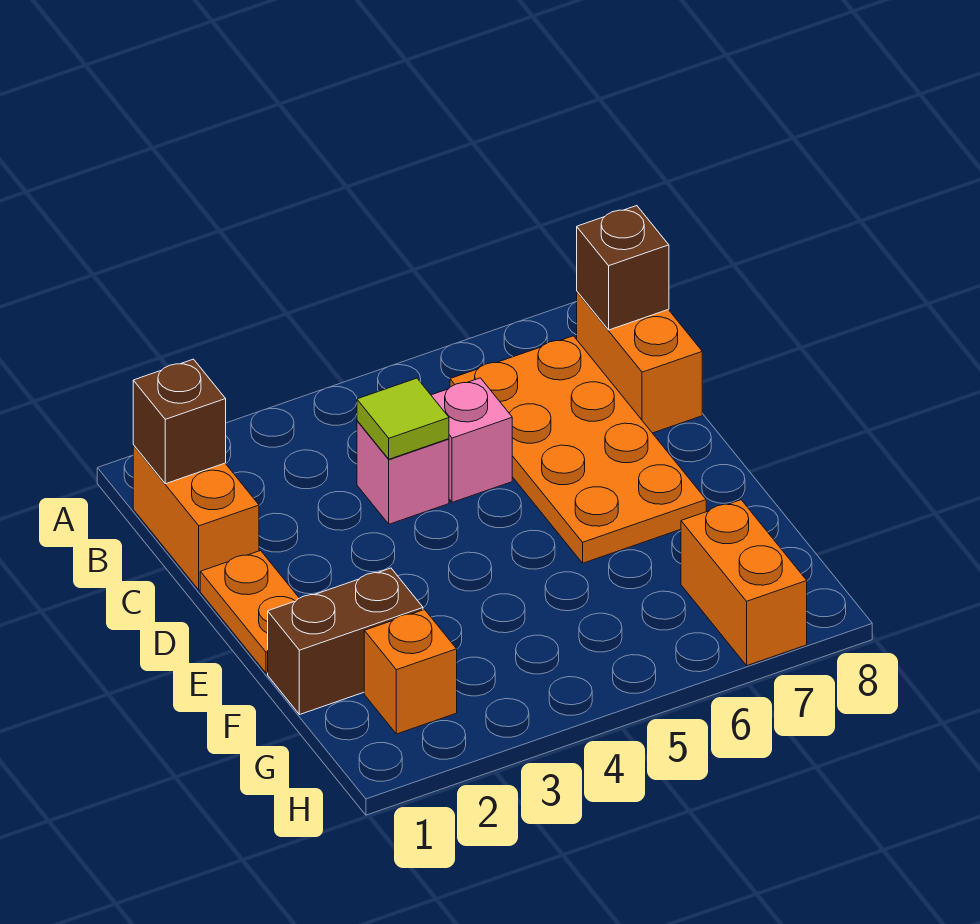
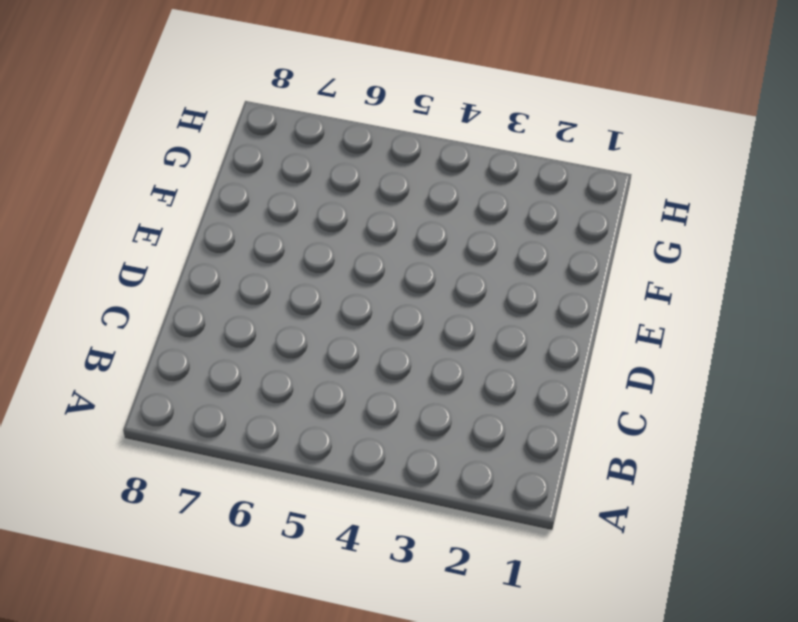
none -> orange brick B1:C1 level 1
none -> orange plate B6:E7 level 1
none -> orange brick B8:C8 level 1

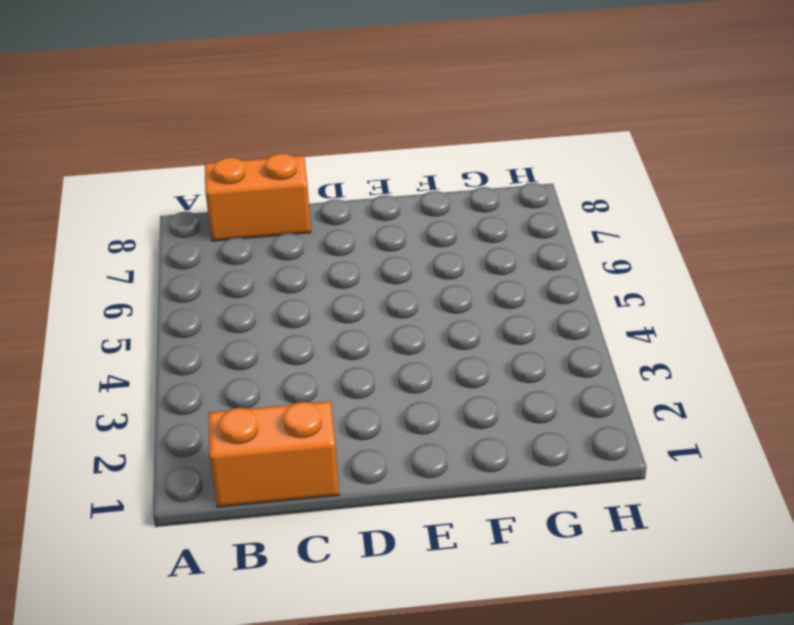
none -> orange plate B6:E7 level 1
none -> pink brick C4 level 1
none -> pink brick C5 level 1

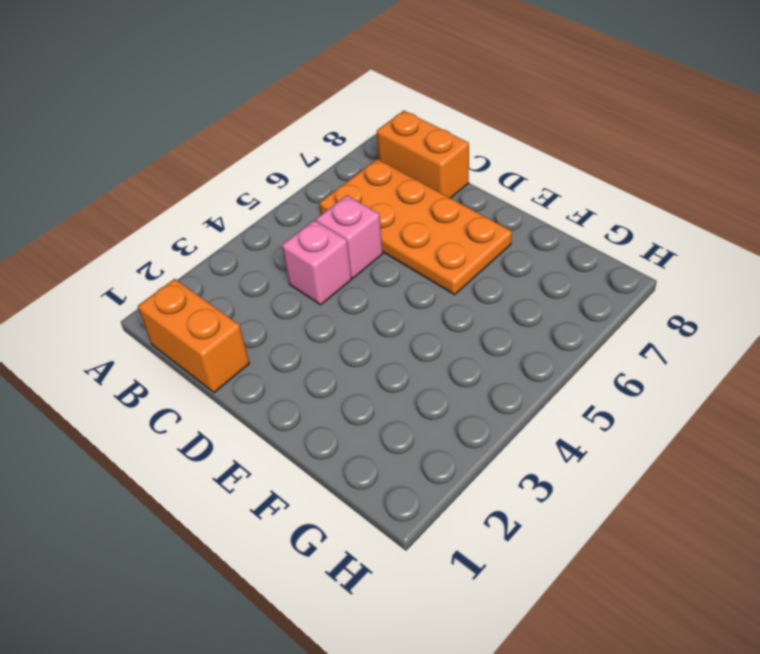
none -> orange plate D1:E1 level 1
none -> brown brick F1:F2 level 1
none -> orange brick G2 level 1

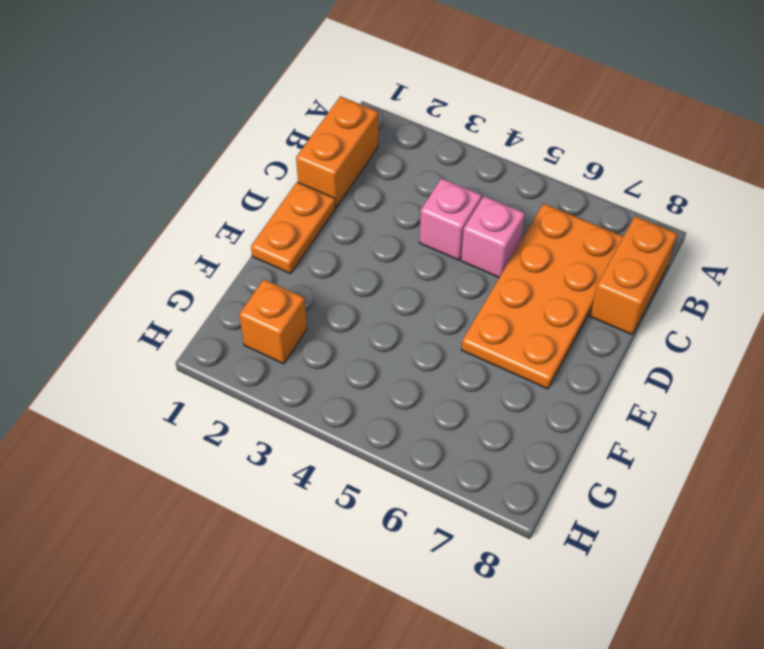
none -> brown brick F1:F2 level 1
none -> orange brick G7:H7 level 1
none -> brown brick B1 level 2

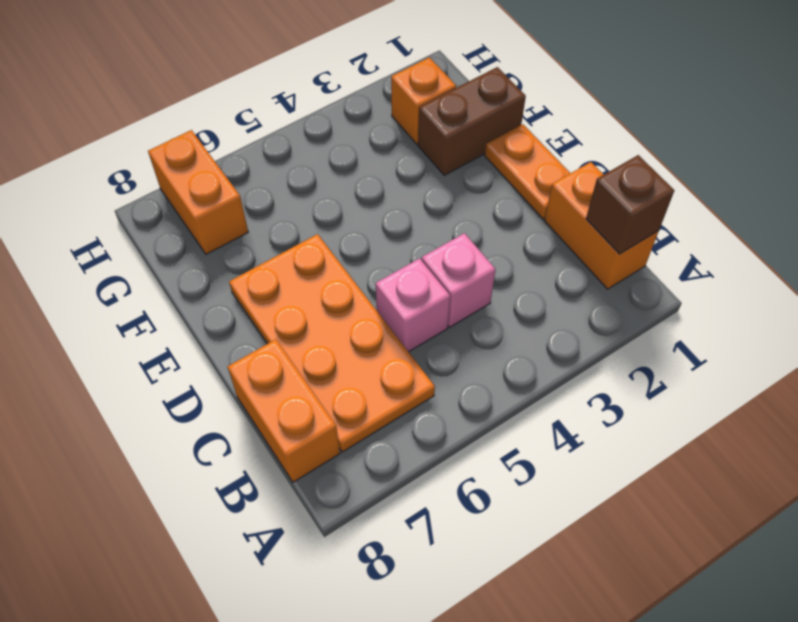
none -> brown brick B8 level 2
none -> lime tile C4 level 2

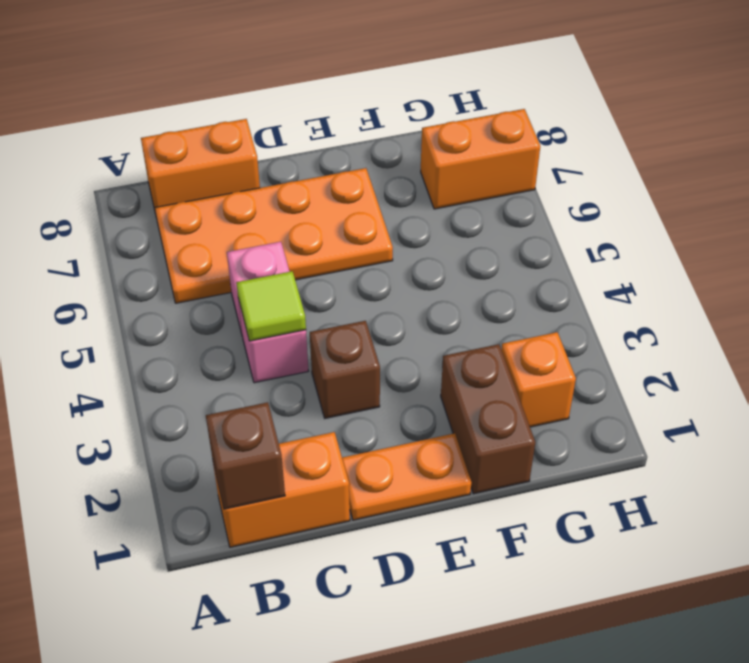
brown brick D3 level 1 -> brown brick B8 level 2

